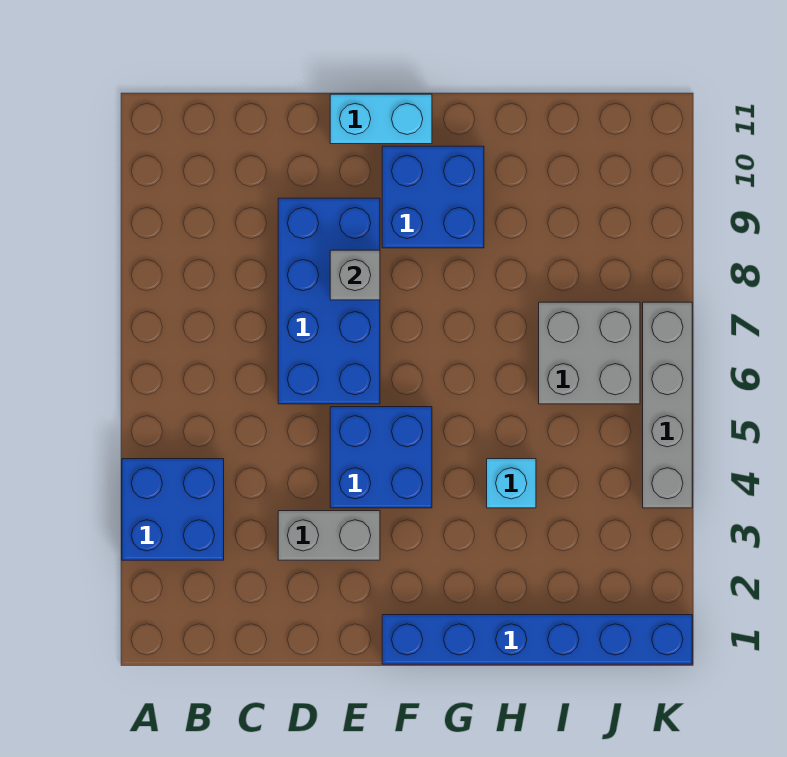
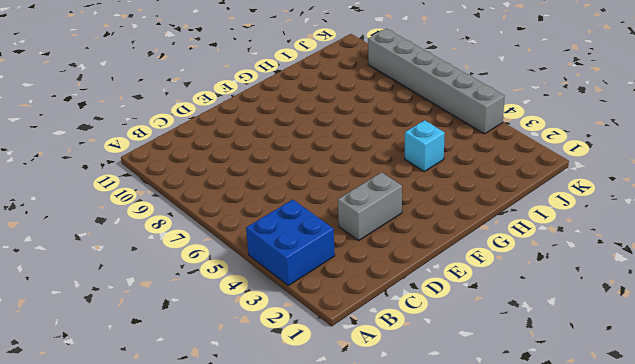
grey brick K4:K9 level 1 -> grey brick K4:K7 level 1
none -> blue brick D6:E9 level 1
none -> blue brick E4:F5 level 1

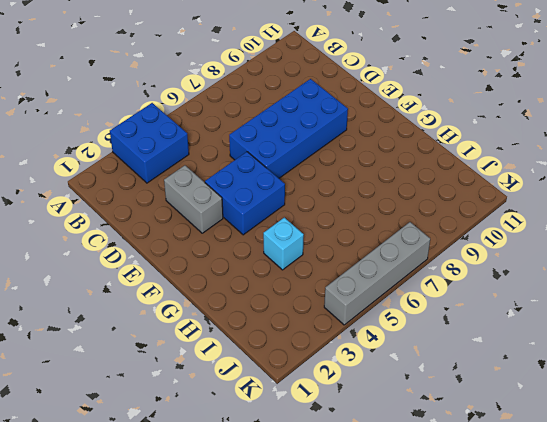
none -> cyan brick E11:F11 level 1
none -> blue brick F1:K1 level 1

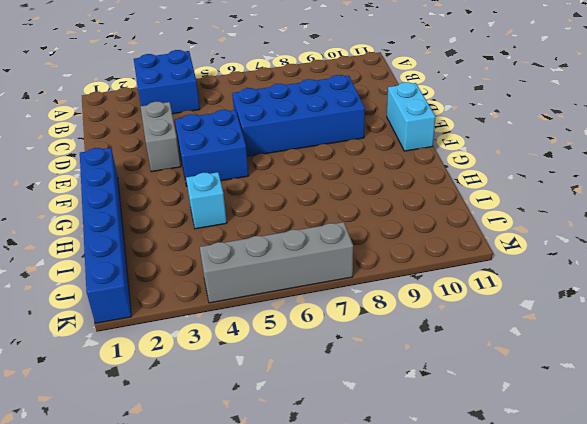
none -> blue brick F9:G10 level 1
none -> grey brick I6:J7 level 1

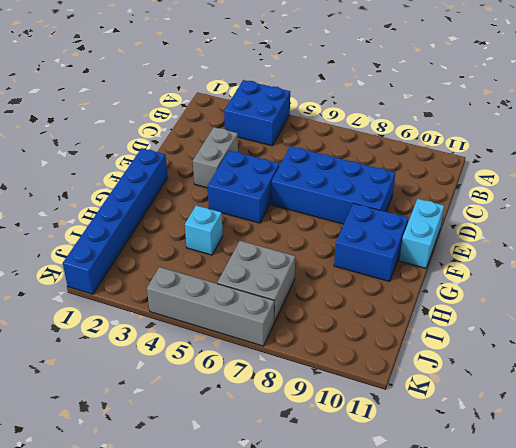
none -> grey brick E8 level 2

